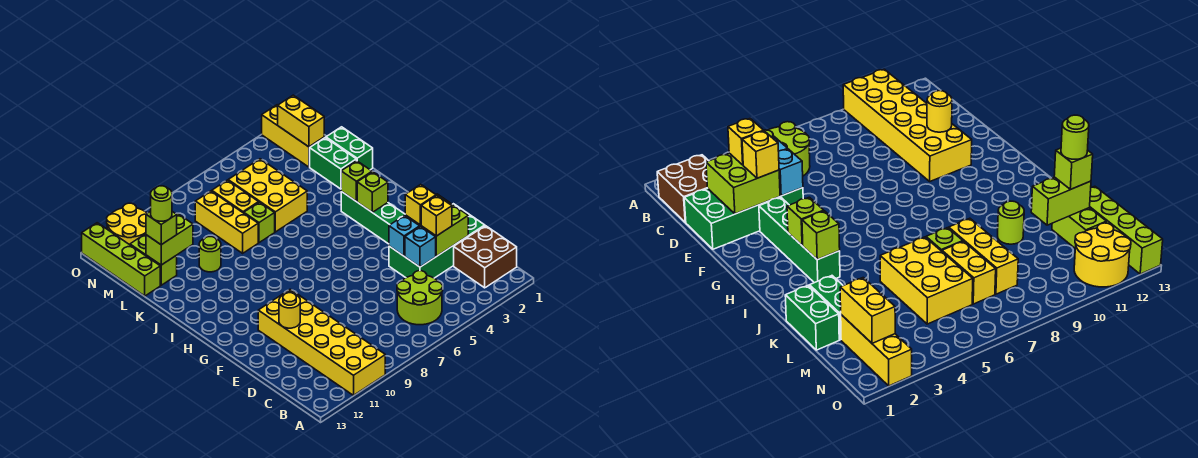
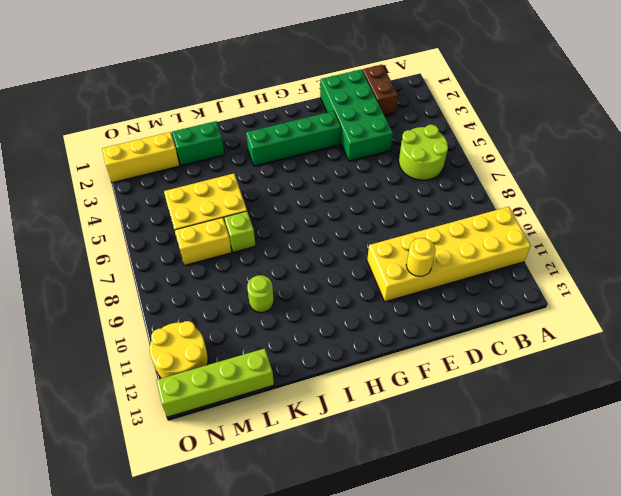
brown brick C1:C2 level 1 -> brown brick B1:C2 level 1
none -> green brick K1:L1 level 1
none -> yellow brick K8:M8 level 1
none -> lime brick L12:M12 level 1

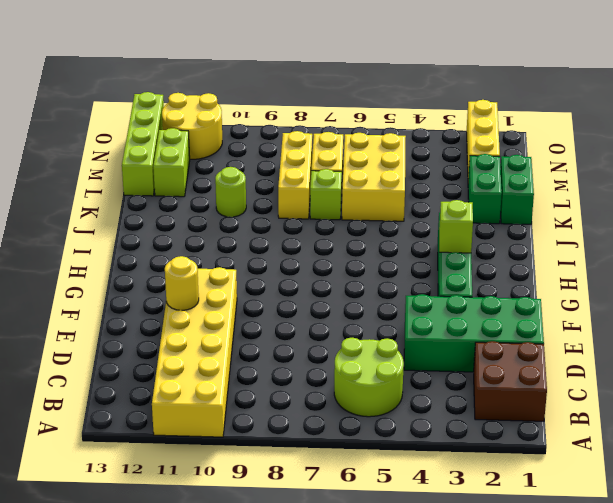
none -> lime brick D2:E3 level 2
none -> cyan brick D4 level 2
none -> cyan brick E4 level 2

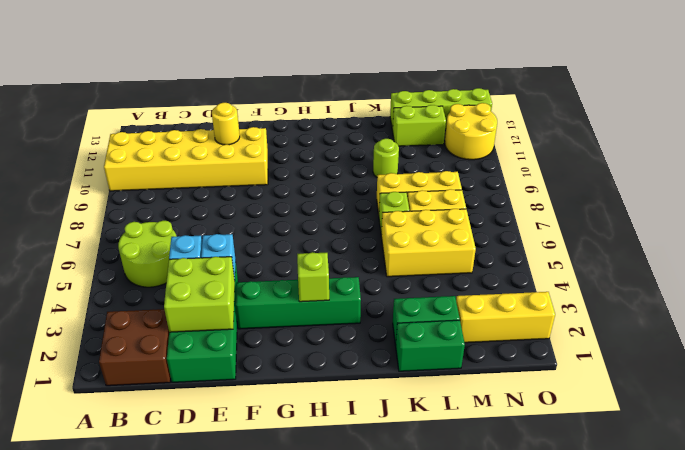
none -> lime brick I3 level 2
none -> lime brick L11:L12 level 2
none -> yellow brick M2:N2 level 2

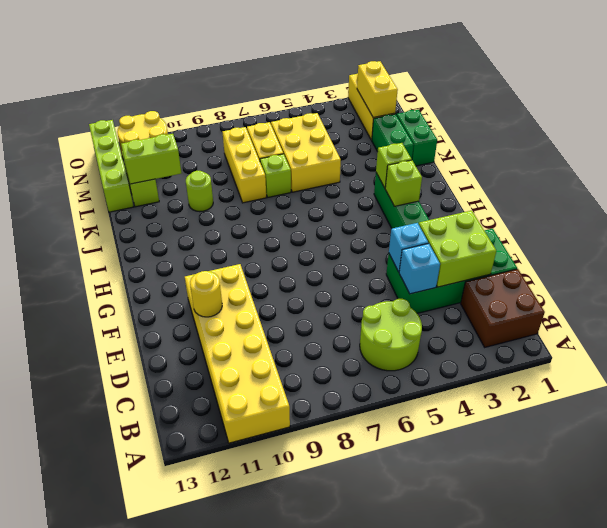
none -> yellow brick D3 level 3
none -> yellow brick E3 level 3
none -> lime brick L12 level 3

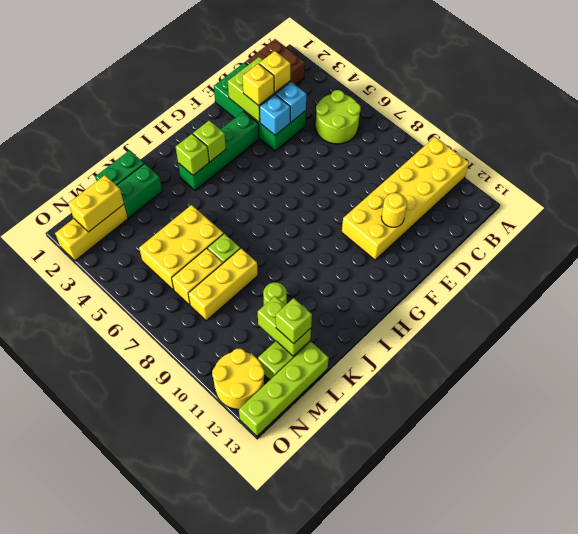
none -> lime round brick L12 level 4

